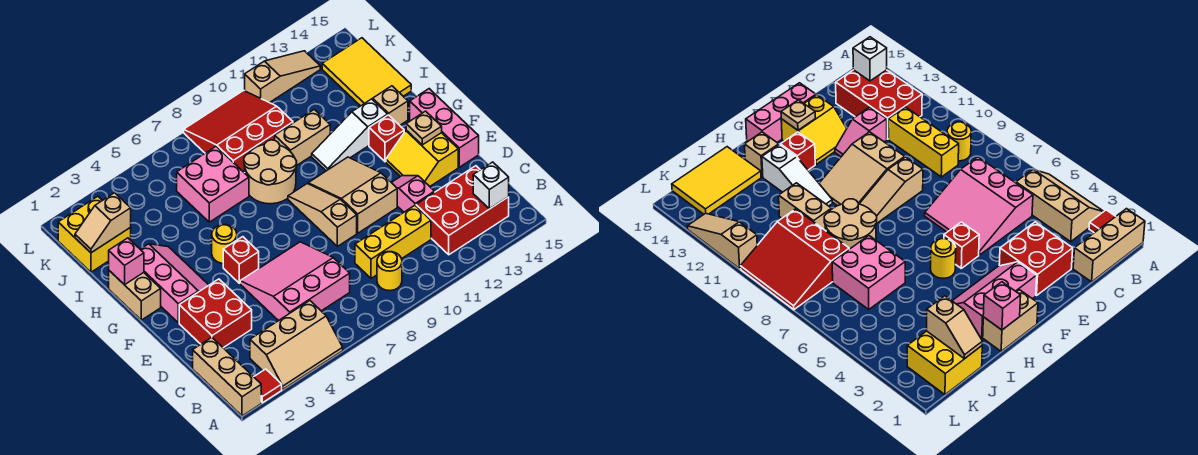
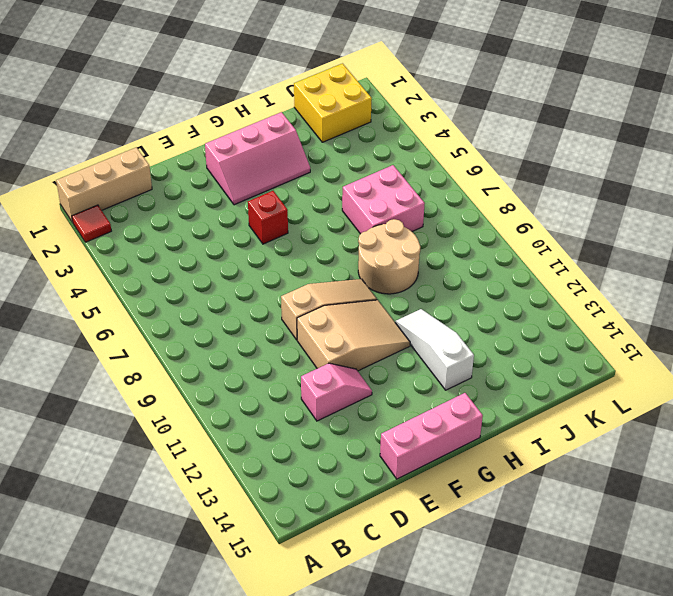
none -> tan slope A3:B5 level 1 top B
none -> yellow round brick B9 level 1
none -> red brick B12:C14 level 1
none -> pink slope C5:E7 level 1 top C

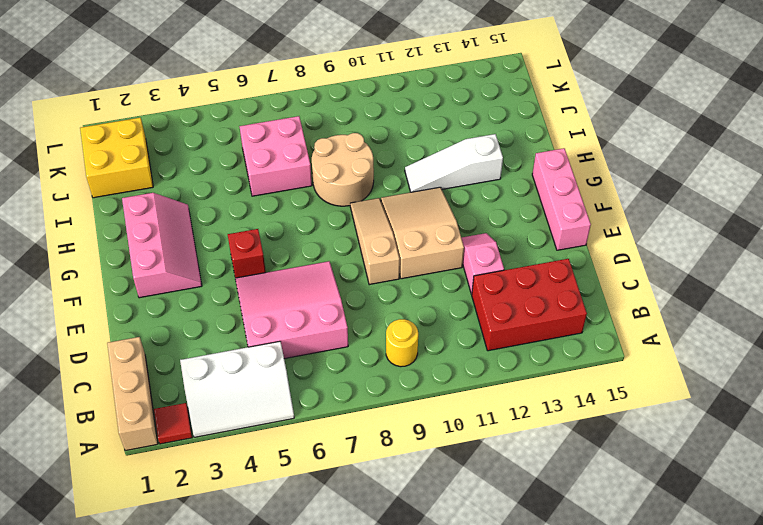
white slope A3:B5 level 1 top B -> tan slope A3:B5 level 1 top B
none -> yellow brick C9:C11 level 1
none -> red brick D2:E3 level 1
none -> yellow slope E13:F14 level 1 top 14
none -> tan brick G1:H1 level 1

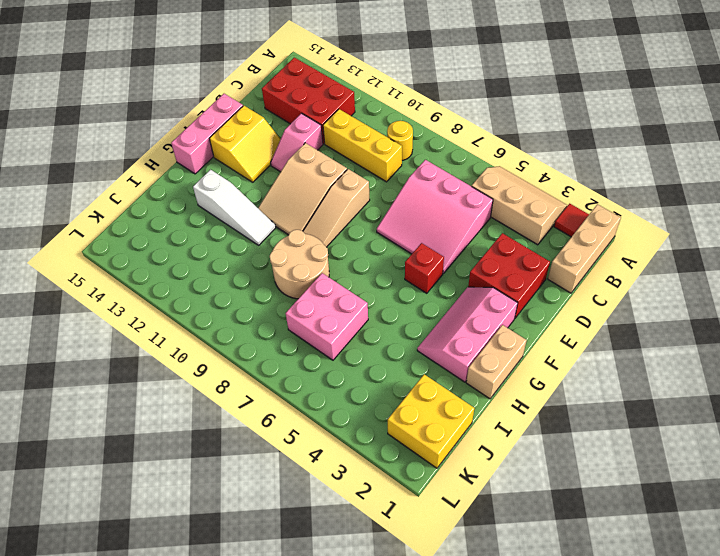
none -> yellow round brick G5 level 1
none -> red brick G13 level 1
none -> tan brick H14 level 1
none -> tan brick I10:I11 level 1

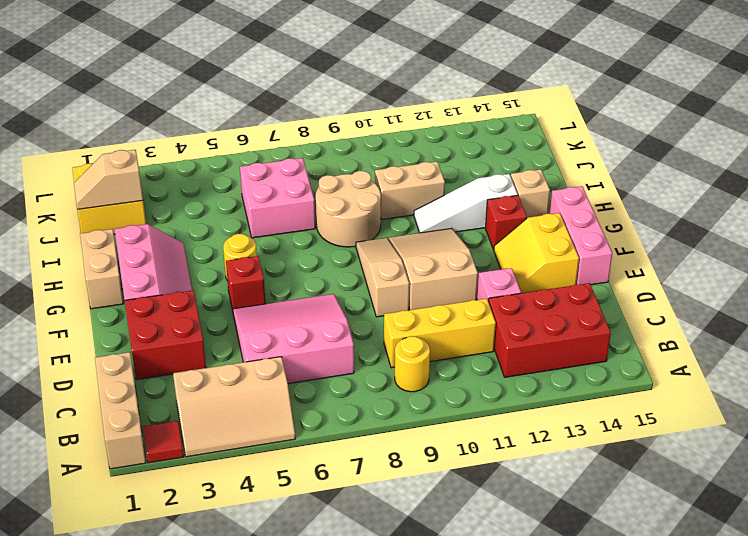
none -> yellow tile I14:K15 level 1
none -> red slope J8:L10 level 1 top J
none -> tan slope L11:L13 level 1 top 11
none -> white brick B14 level 2

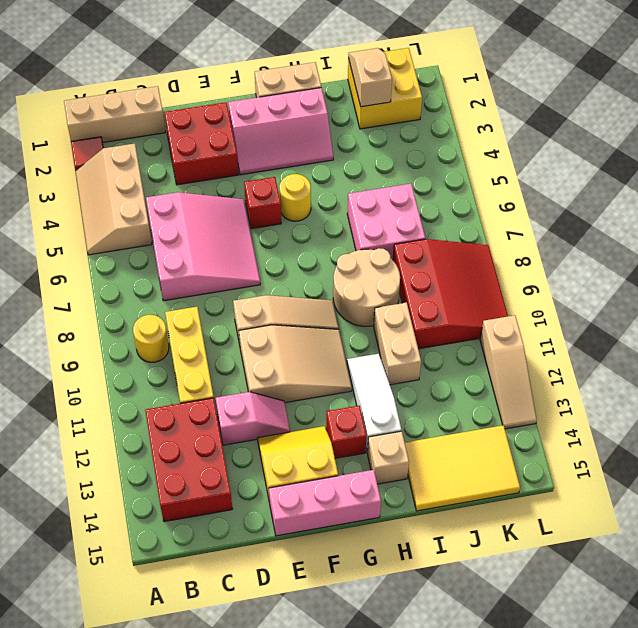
none -> white brick B14 level 2
none -> tan plate F14 level 2
none -> pink brick H1 level 2

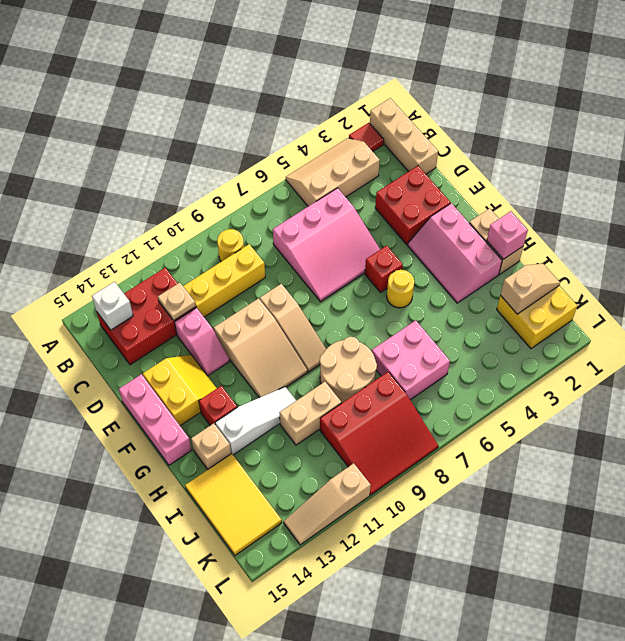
tan plate C12 level 2 -> tan plate F14 level 2

